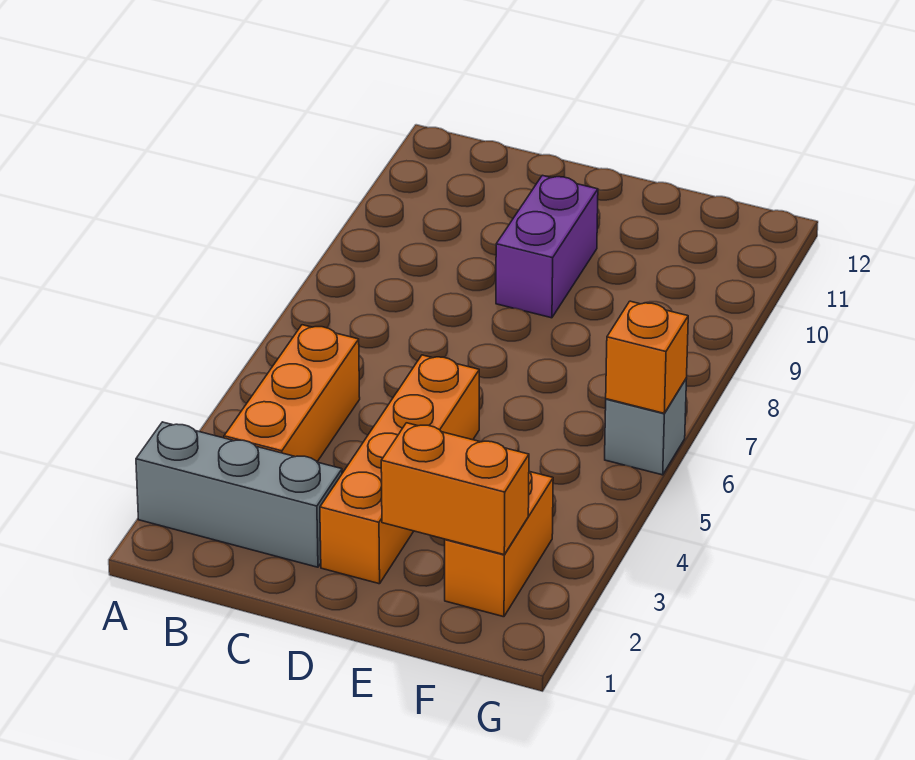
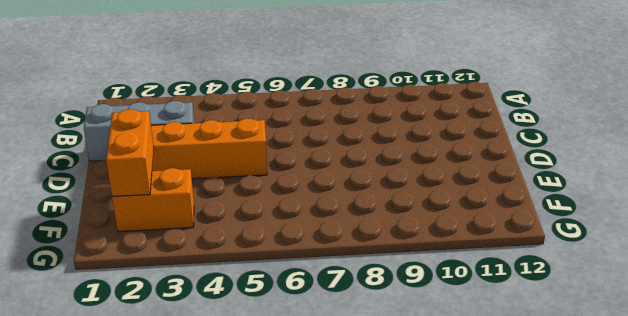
grey brick C1:C3 level 1 -> grey brick A2:C2 level 1
none -> orange brick B3:B5 level 1
none -> purple brick D9:D10 level 1

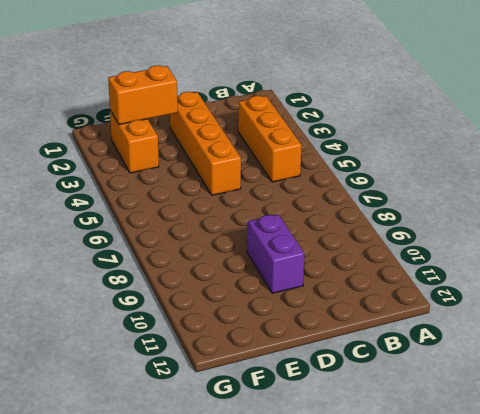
none -> grey brick A2:C2 level 1
none -> grey brick G6 level 1

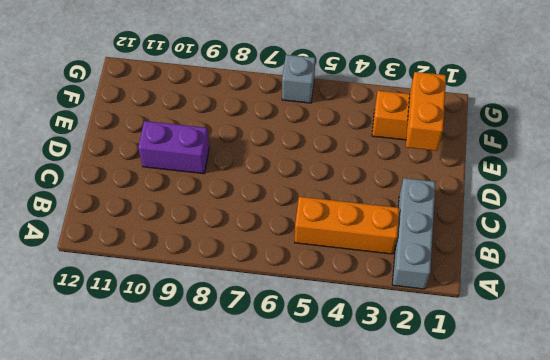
none -> orange brick D2:D5 level 1
none -> orange brick G6 level 2

